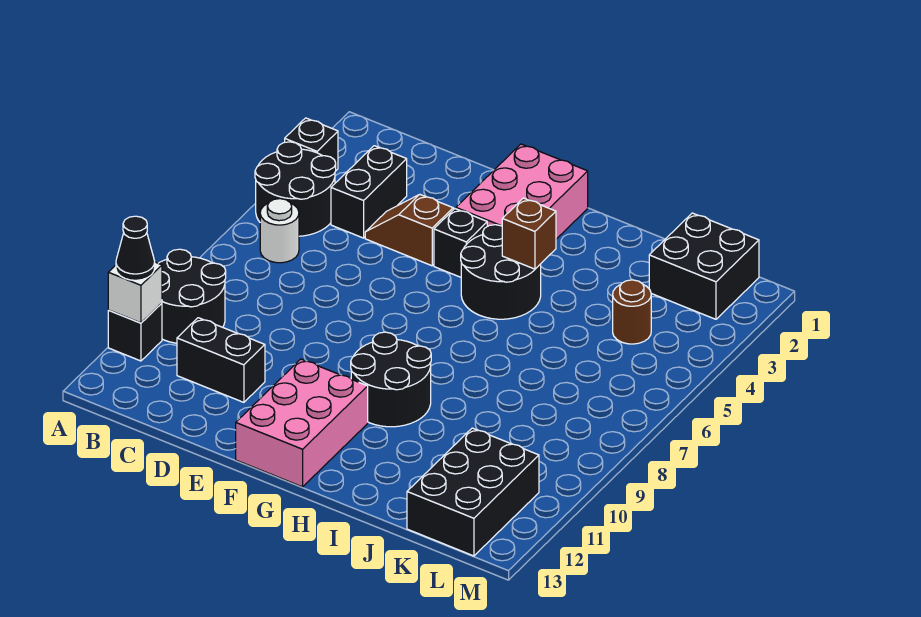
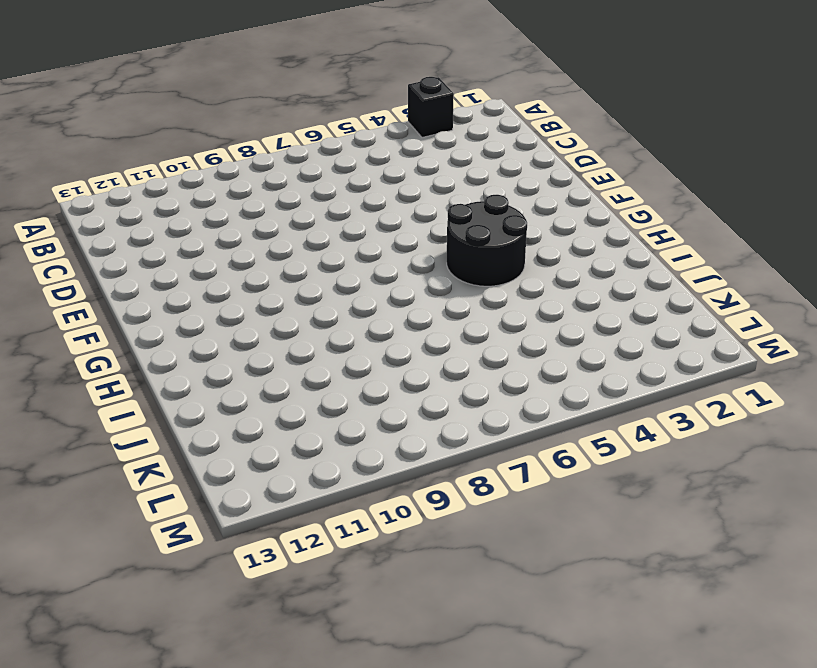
none -> black round brick A4:B5 level 1
none -> black round brick A9:B10 level 1
none -> black brick A11 level 1

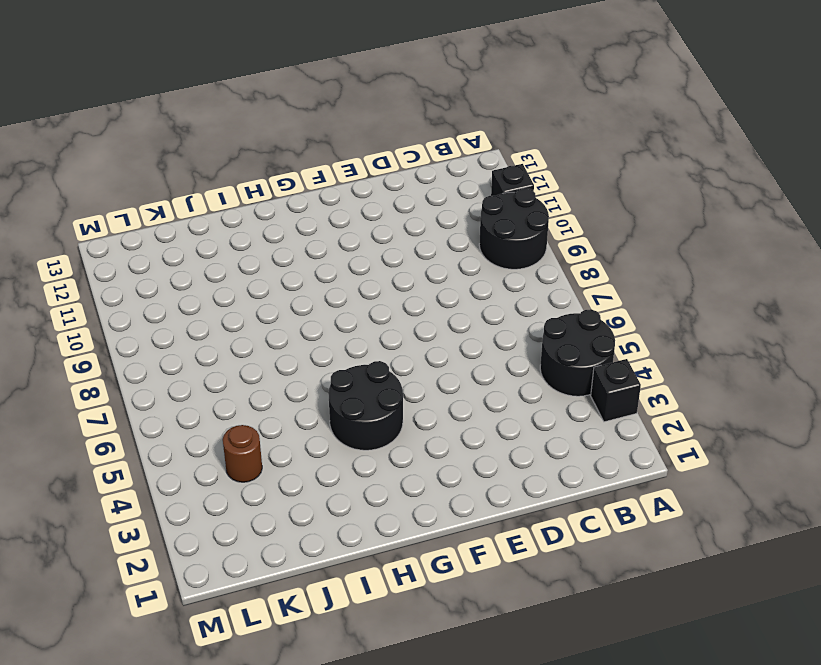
none -> white round brick B6 level 1
none -> black brick C3:C4 level 1
none -> black brick C11:D11 level 1

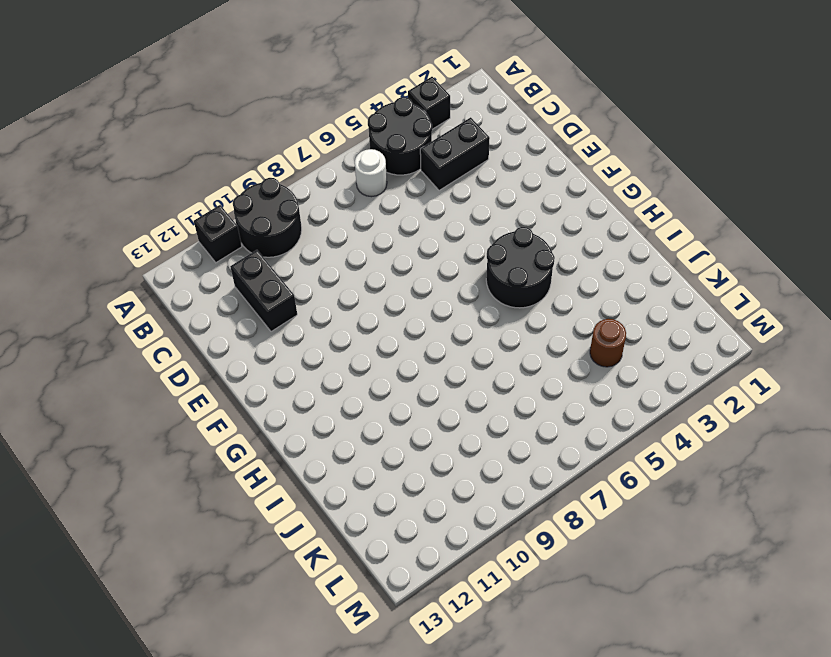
none -> brown slope D4:E4 level 1 top E
none -> pink brick F1:G3 level 1
none -> black brick F4 level 1

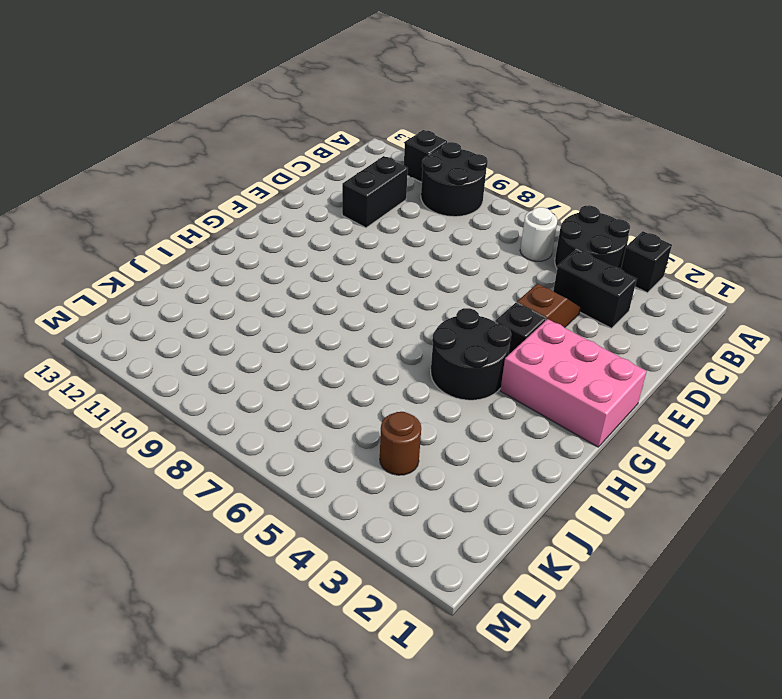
none -> pink brick F11:G13 level 1
none -> black round brick G9:H10 level 1
none -> black brick K1:L2 level 1

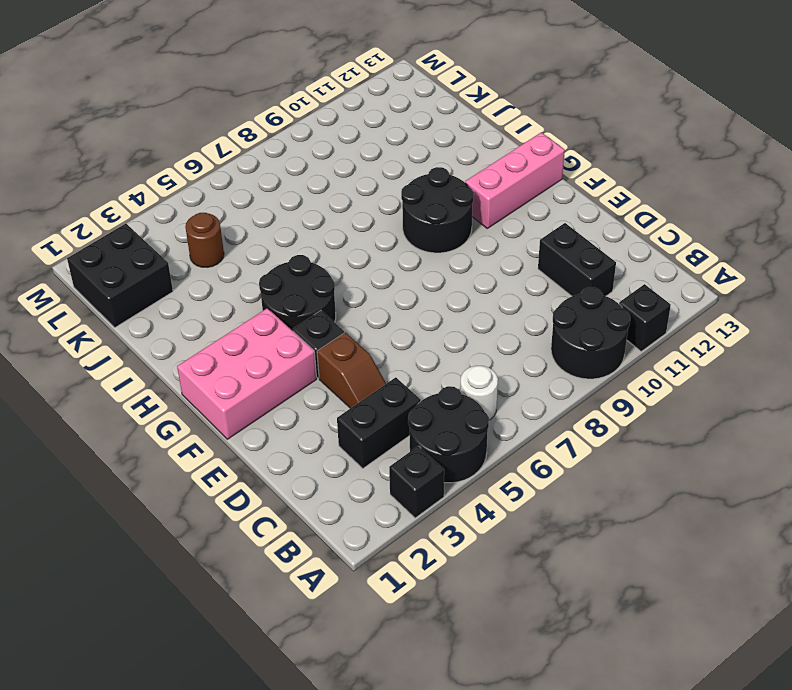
pink brick G11:G13 level 1 -> pink brick F11:G13 level 1
none -> black brick K11:L13 level 1
none -> white brick A11 level 2
none -> brown brick H4 level 2

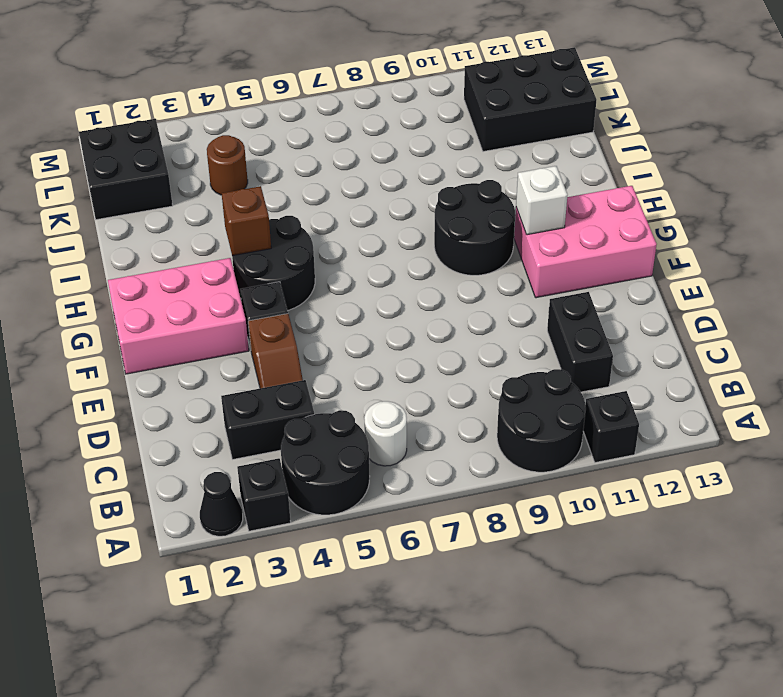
black cone A2 level 1 -> black cone A11 level 3
white brick G11 level 2 -> white brick A11 level 2

